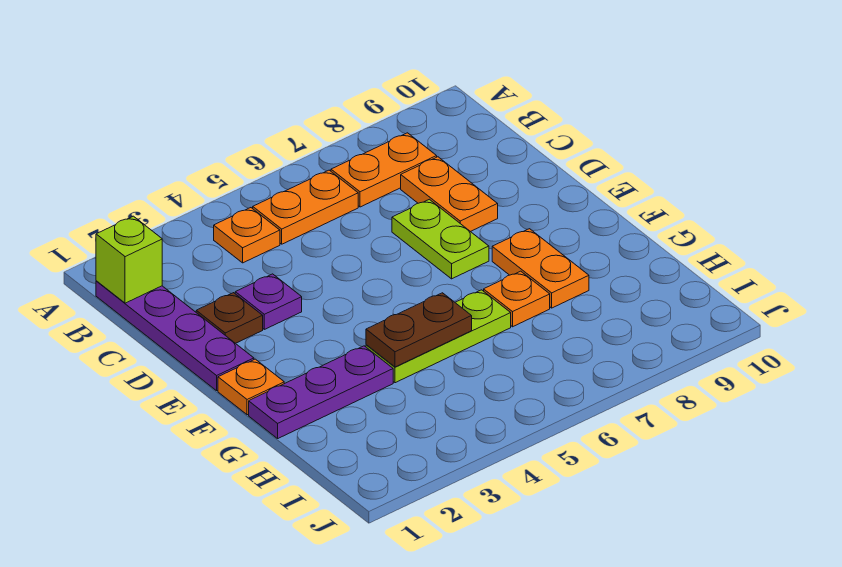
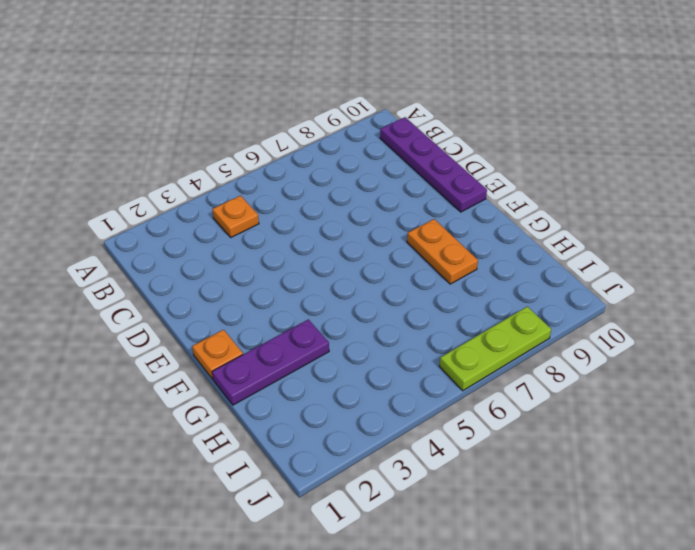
purple plate B10:E10 level 1 -> purple plate B1:E1 level 1
lime plate J6:J8 level 1 -> lime plate G4:G6 level 1
none -> orange plate B5:B6 level 1
none -> orange plate B7:B8 level 1
none -> orange plate C8:D8 level 1

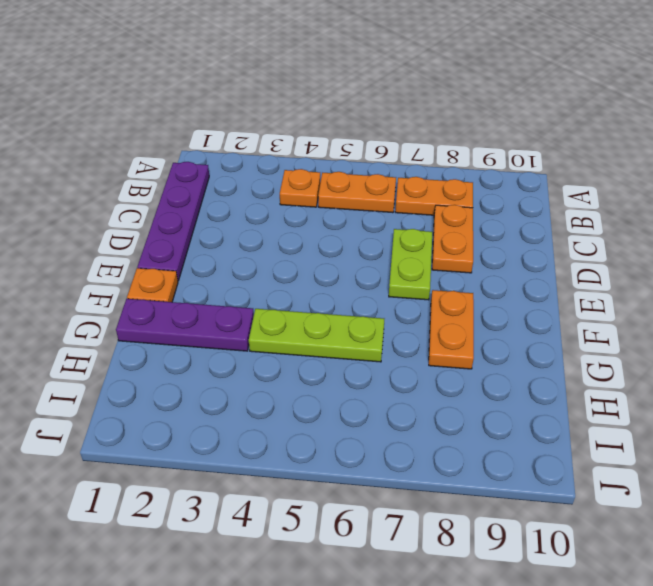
none -> brown plate D2 level 1
none -> purple plate D3 level 1
none -> orange plate G7 level 1

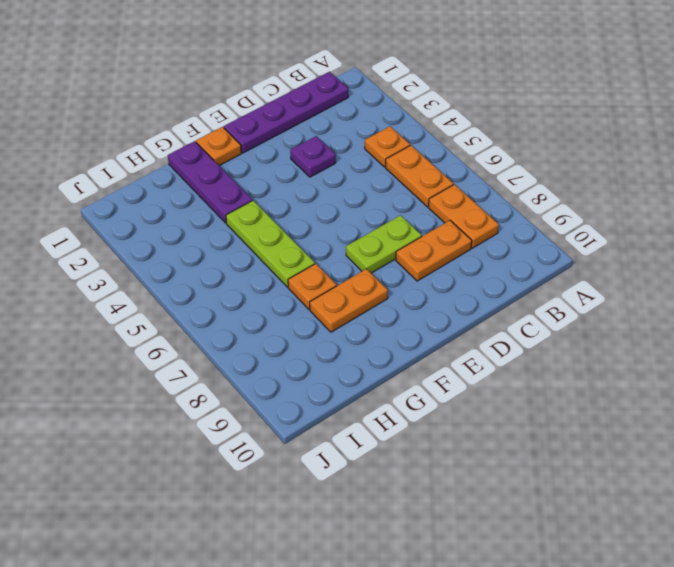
none -> brown plate D2 level 1
none -> lime brick B1 level 2
none -> brown plate G4:G5 level 2

